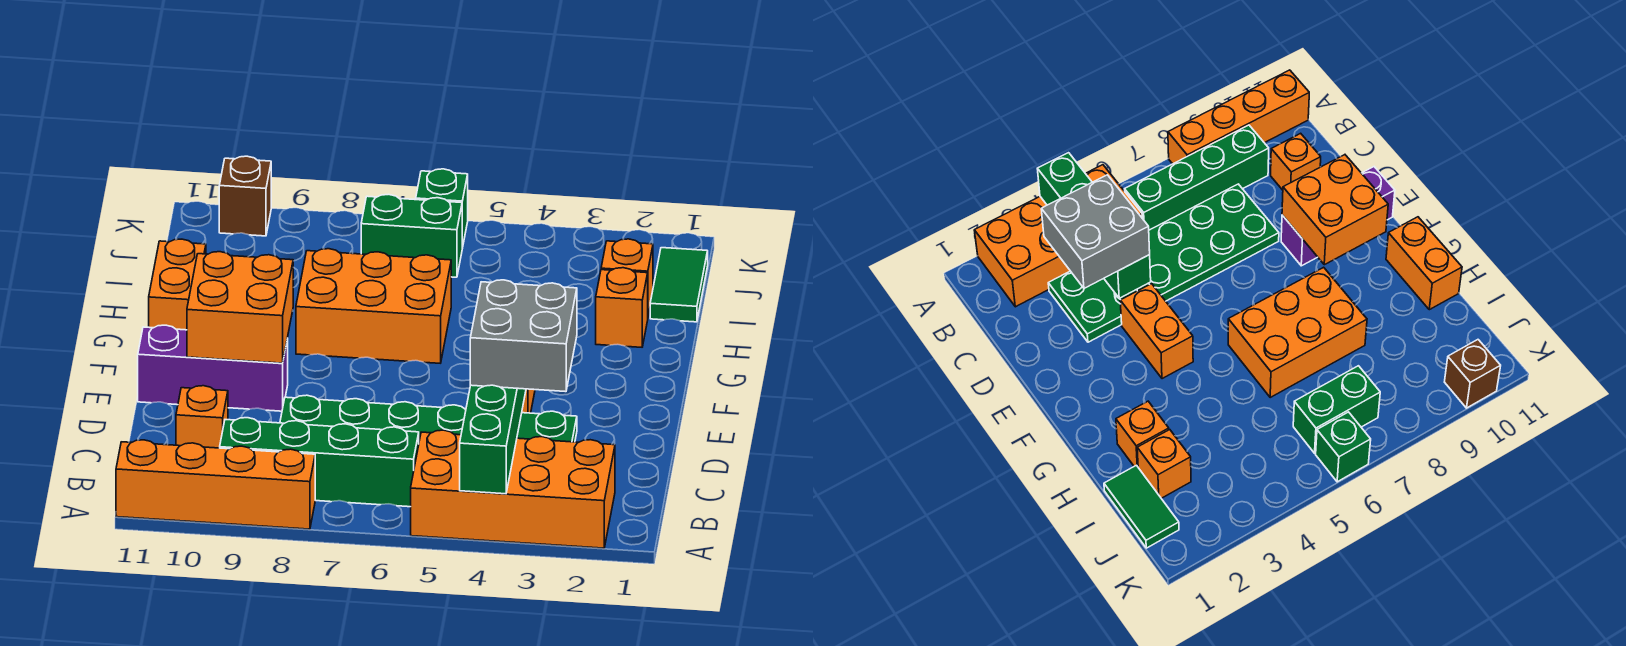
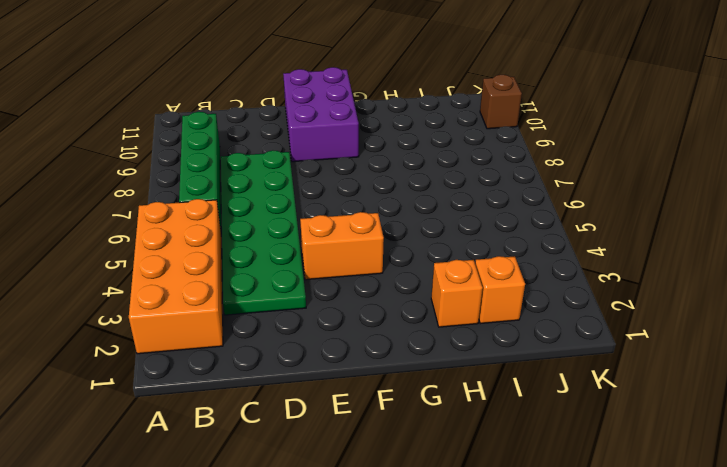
purple brick E9:F11 level 1 -> purple brick E9:E11 level 1
none -> orange brick A8:A11 level 1
none -> orange brick C10 level 1
none -> orange brick G6:H8 level 1

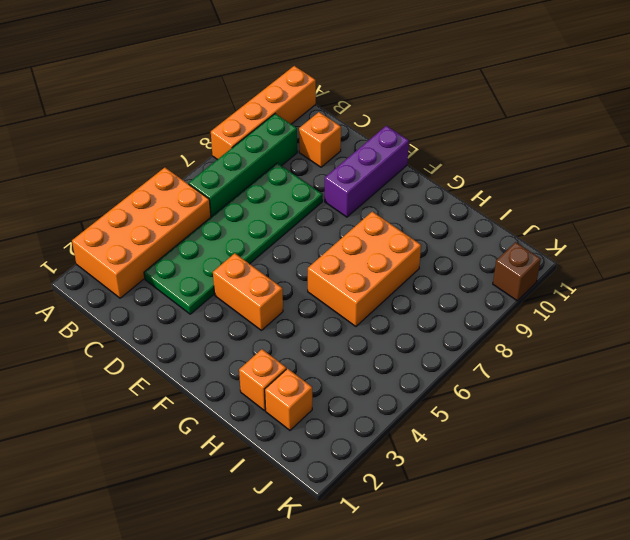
none -> orange brick G11:H11 level 1
none -> green tile I1:J1 level 1
none -> green brick J6:J7 level 1

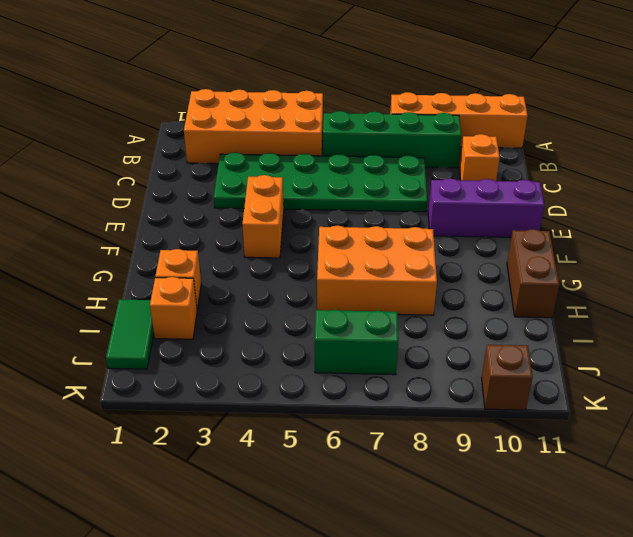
brown brick G11:H11 level 1 -> orange brick G11:H11 level 1
none -> green brick K6 level 1
none -> green brick A4:D4 level 2
none -> orange brick E9:F10 level 2

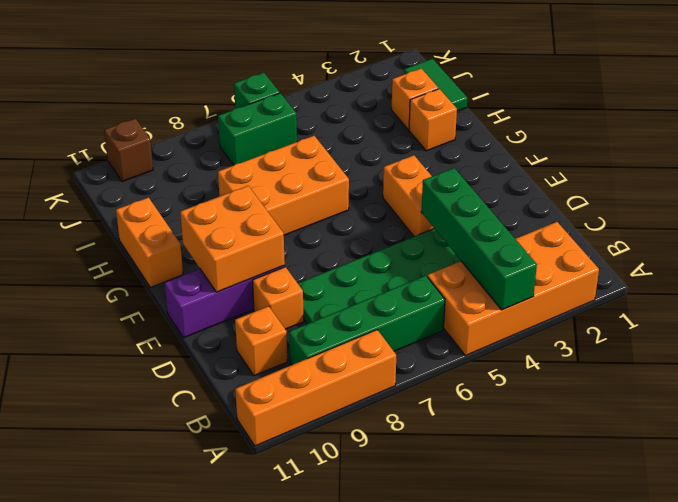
orange brick D9 level 1 -> none
none -> grey brick C3:D4 level 3

